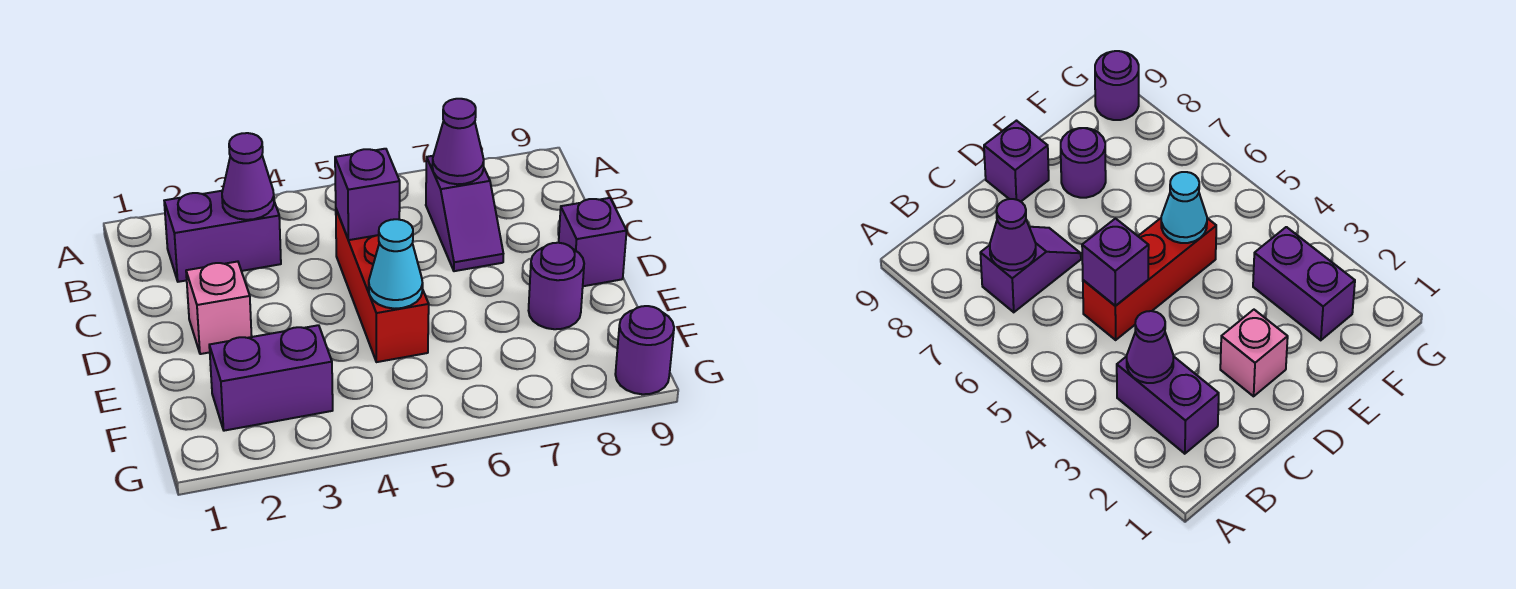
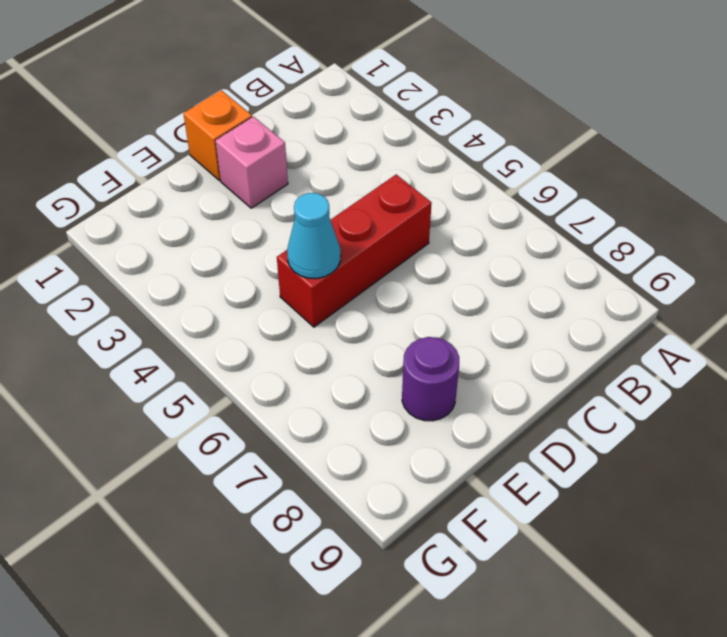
orange brick D1 level 1 -> none
none -> purple brick B2:B3 level 1
none -> purple slope B7:C7 level 1 top B
none -> purple brick D9 level 1

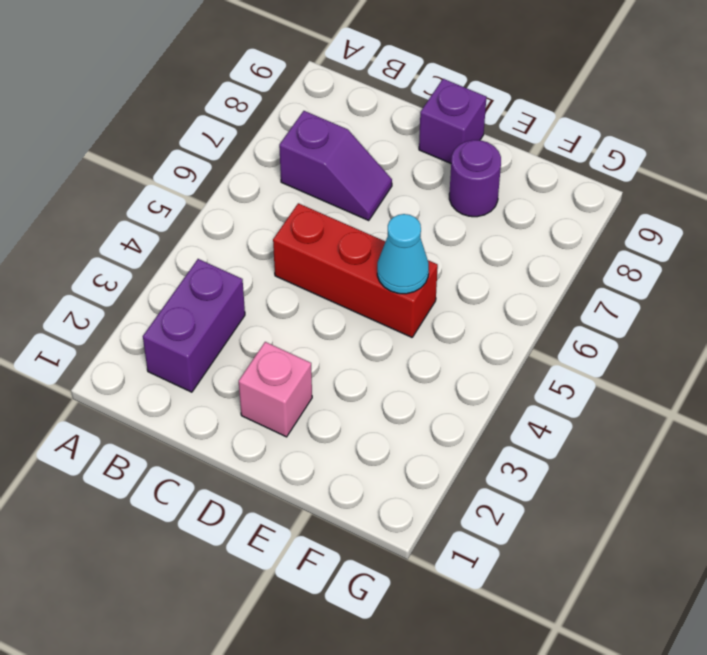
none -> purple brick F2:F3 level 1
none -> purple round brick G9 level 1
none -> purple cone B3 level 2

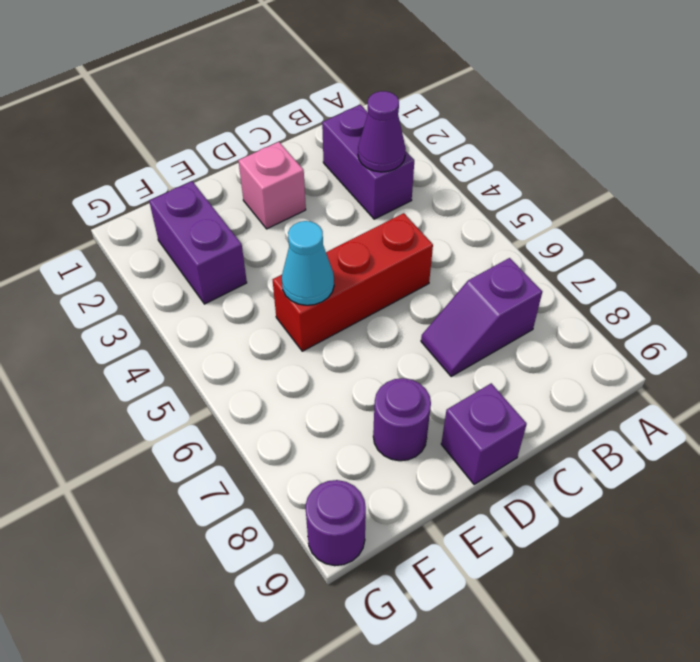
none -> purple cone B7 level 2
none -> purple brick C5 level 2

